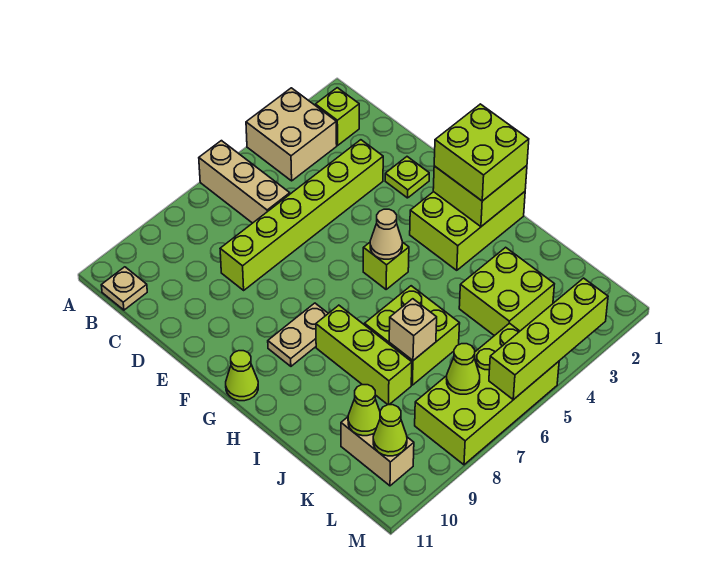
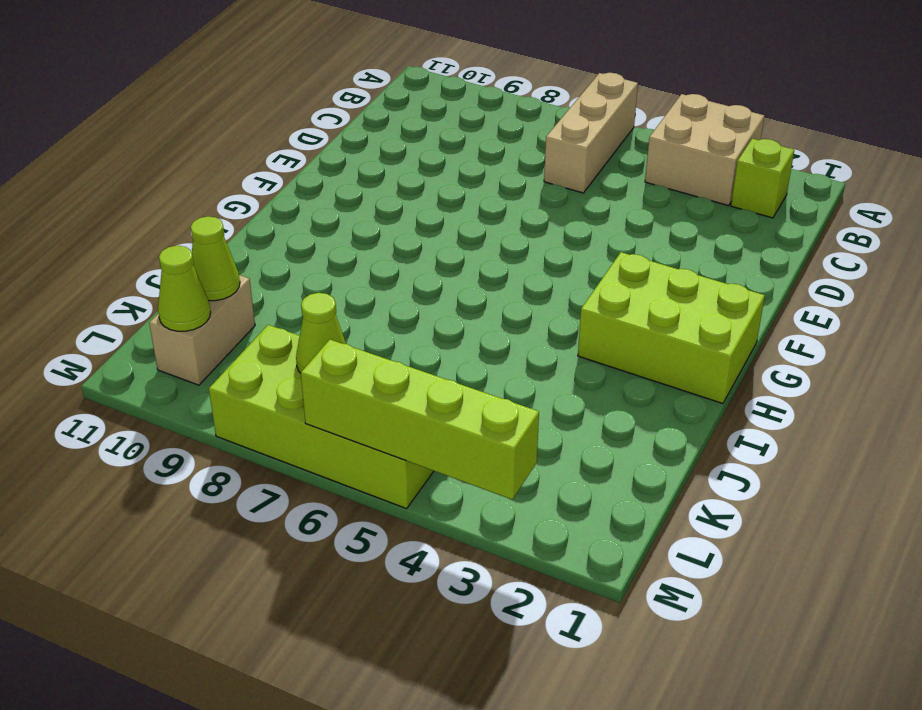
none -> tan plate B11 level 1
none -> lime brick D3:D8 level 1
none -> lime plate E2 level 1

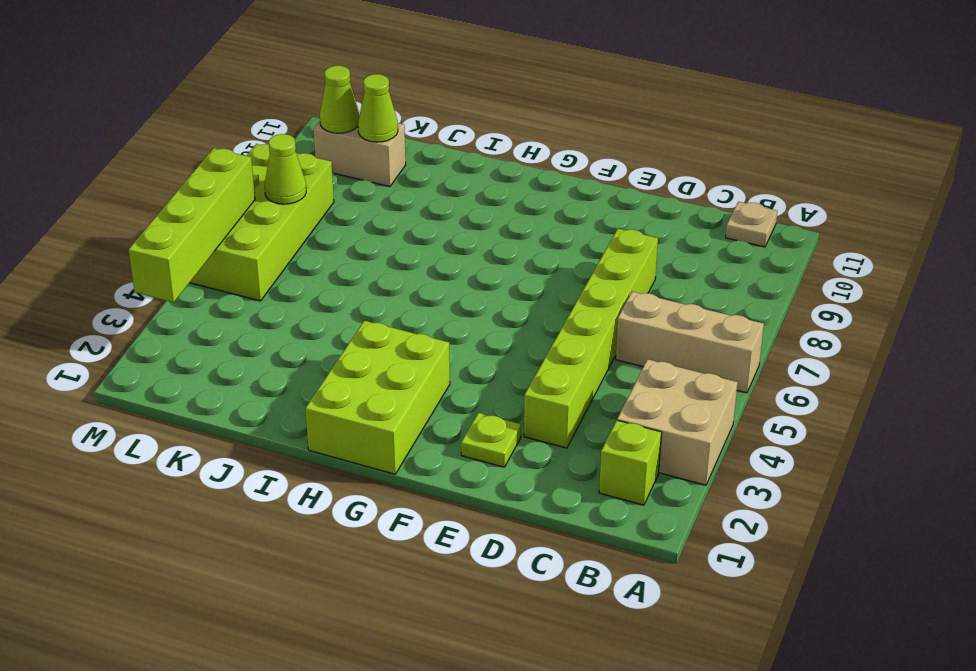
none -> lime brick G5 level 1
none -> tan plate G8:G9 level 1
none -> lime cone G11 level 1

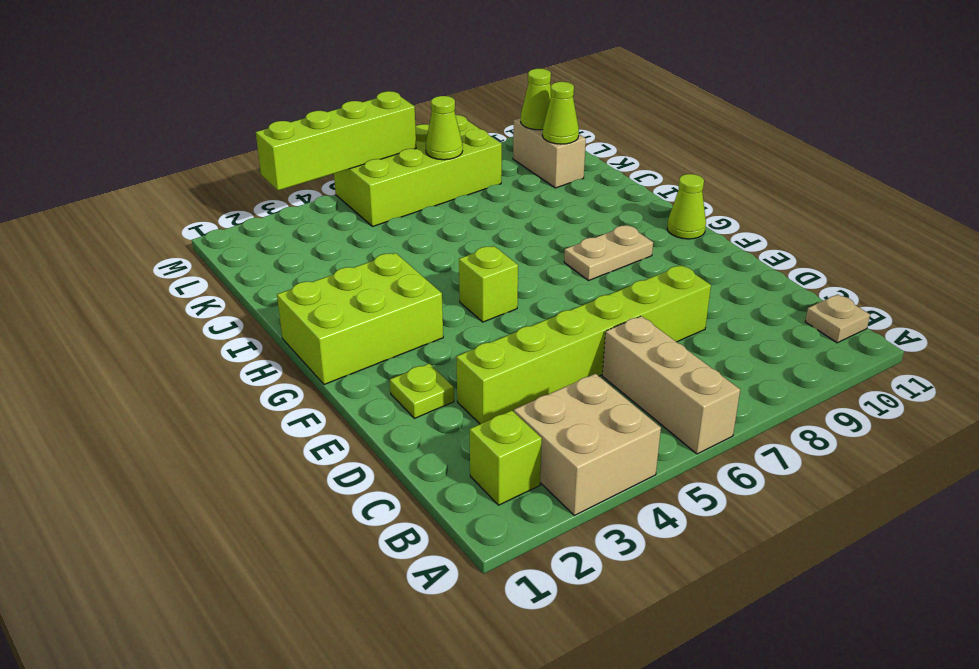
none -> lime brick H8:J8 level 1
none -> lime brick I6:J7 level 1
none -> lime brick J3:K4 level 1

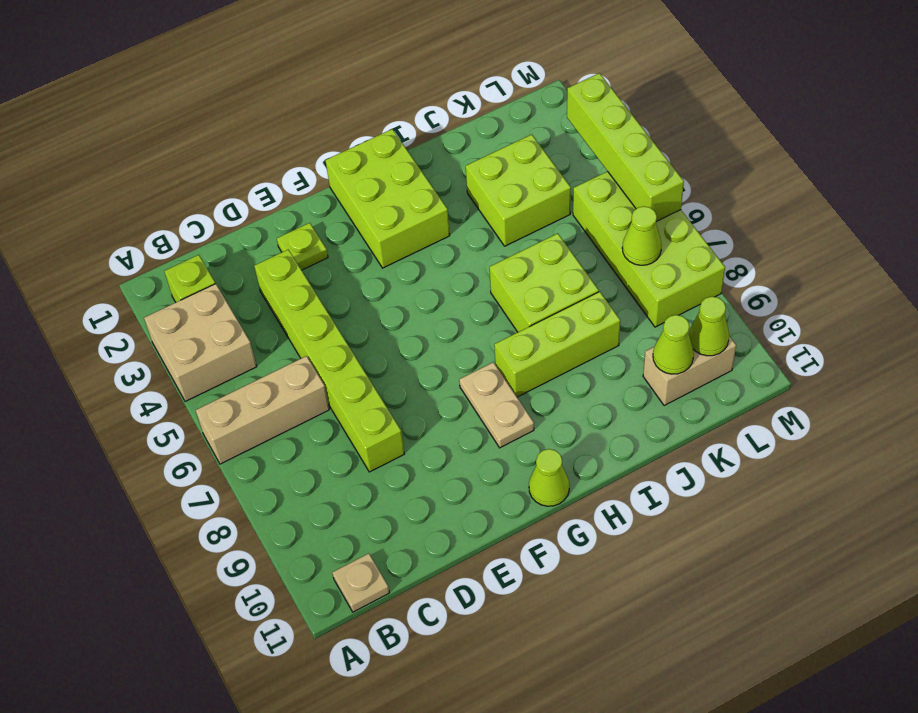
none -> lime brick G5 level 1
none -> lime brick G1:H2 level 2
none -> tan cone G5 level 2

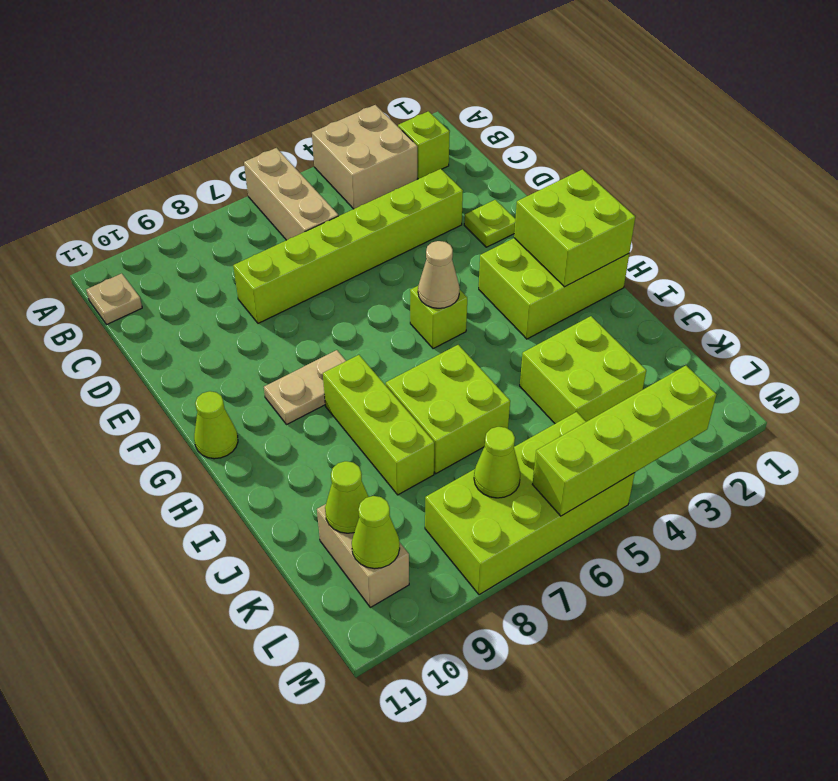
none -> tan brick J7 level 2
none -> lime brick G1:H2 level 3

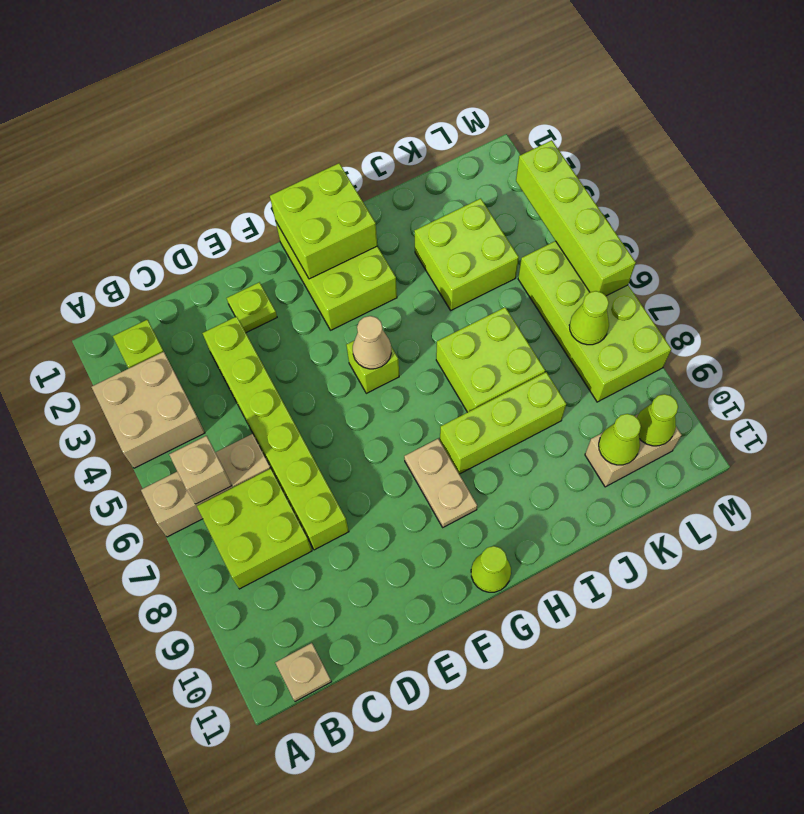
tan brick B6 level 2 -> tan brick J7 level 2
lime brick B7:C8 level 1 -> lime brick G1:H2 level 3

